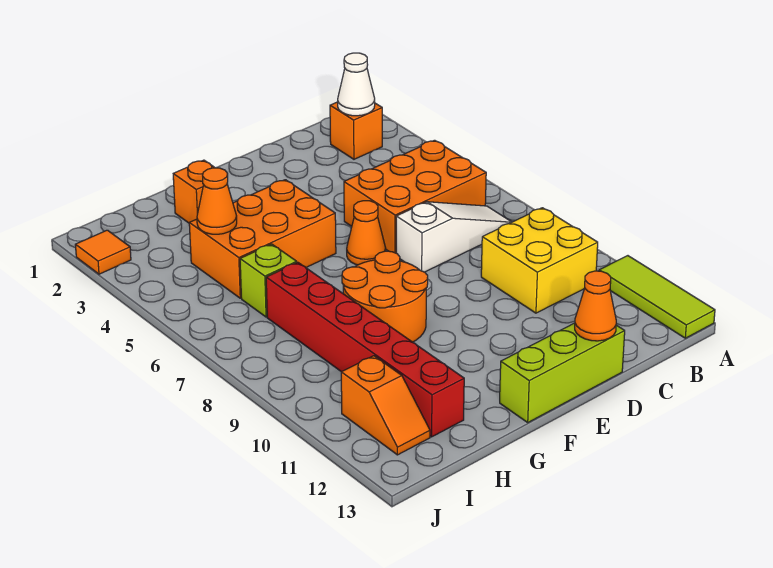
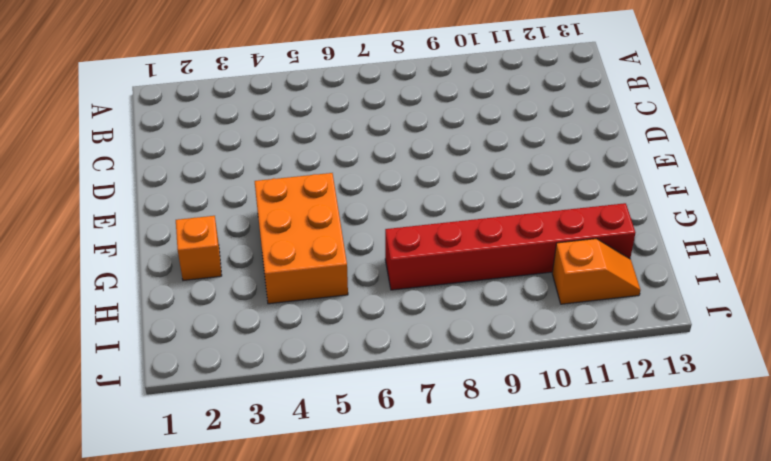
none -> lime tile A11:A13 level 1
none -> orange brick B2 level 1
none -> orange brick B5:D6 level 1

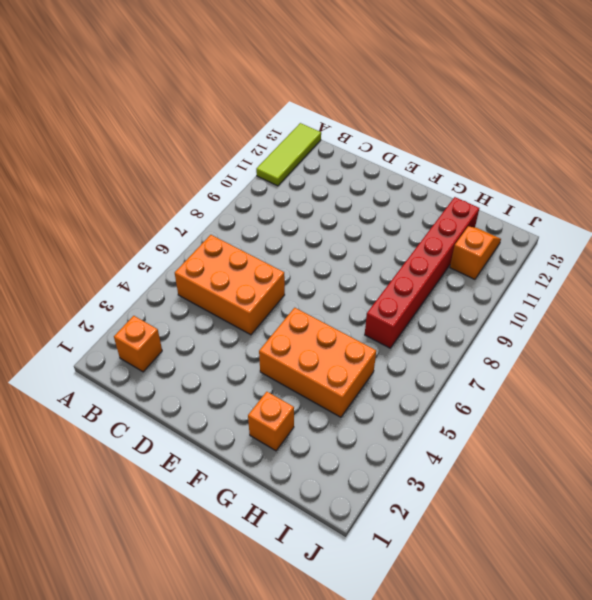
none -> white slope B7:D7 level 1 top D
none -> yellow brick B9:C10 level 1
none -> lime brick D13:F13 level 1

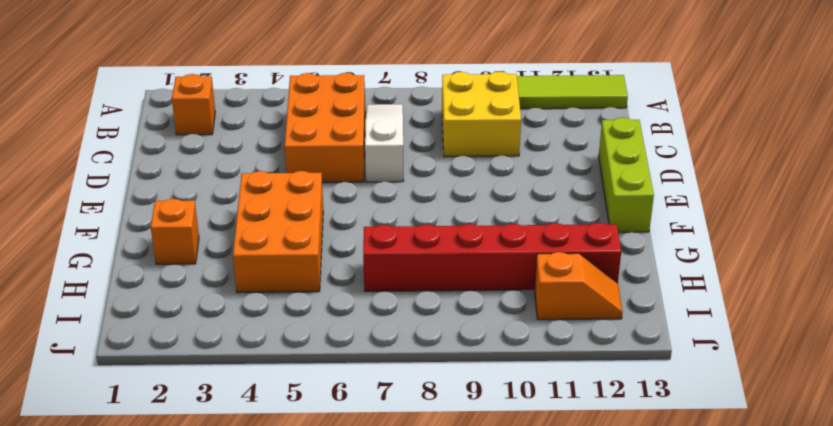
none -> orange cone E6 level 1
none -> orange round brick F8:G9 level 1
none -> lime brick H6 level 1

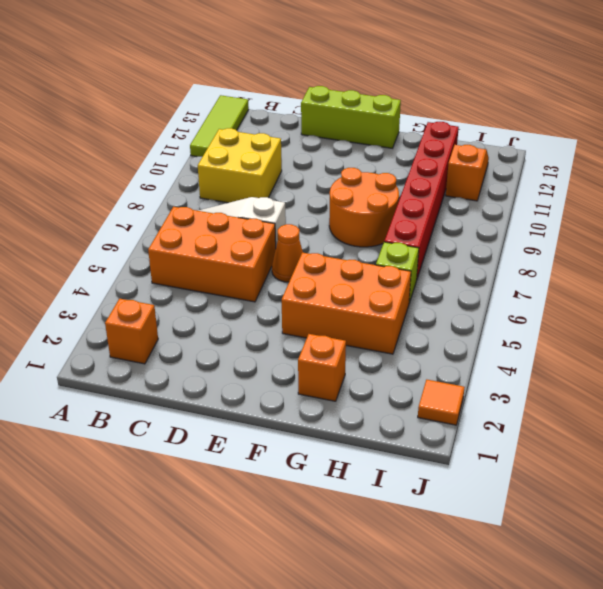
none -> white cone B2 level 2
none -> orange cone D13 level 2
none -> orange cone H4 level 2

